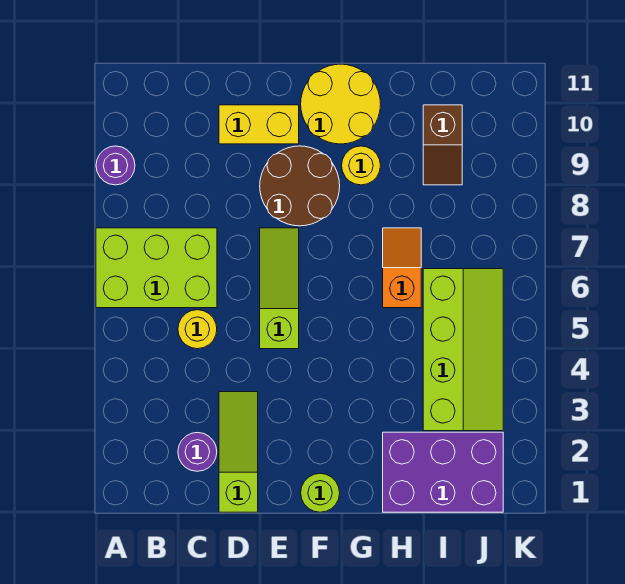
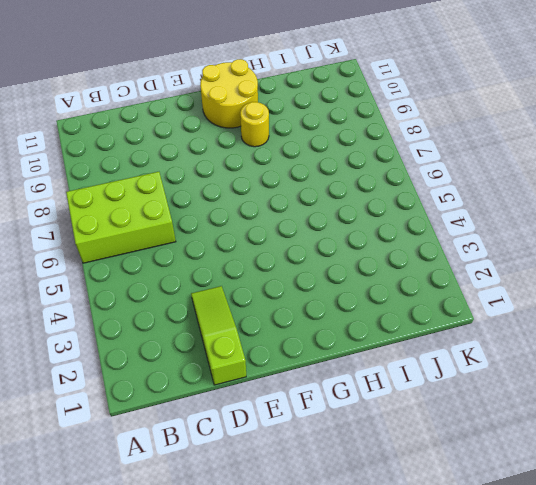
none -> purple round brick A9 level 1
none -> purple round brick C2 level 1
none -> yellow round brick C5 level 1

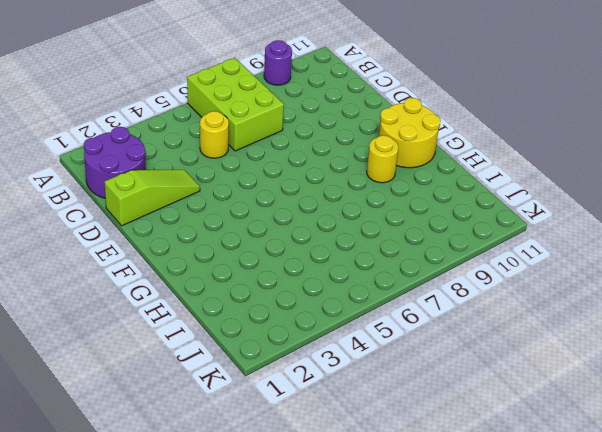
purple round brick B1:C2 level 1 -> purple round brick C2 level 1
none -> yellow brick D10:E10 level 1
none -> lime slope E5:E7 level 1 top 5
none -> brown round brick E8:F9 level 1

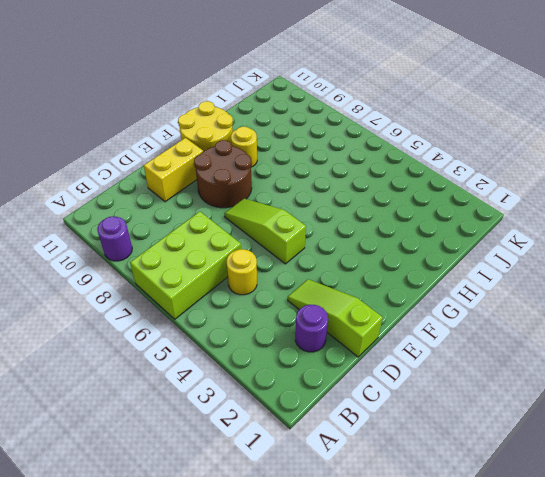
none -> lime round brick F1 level 1
none -> purple brick H1:J2 level 1
none -> orange slope H6:H7 level 1 top 6

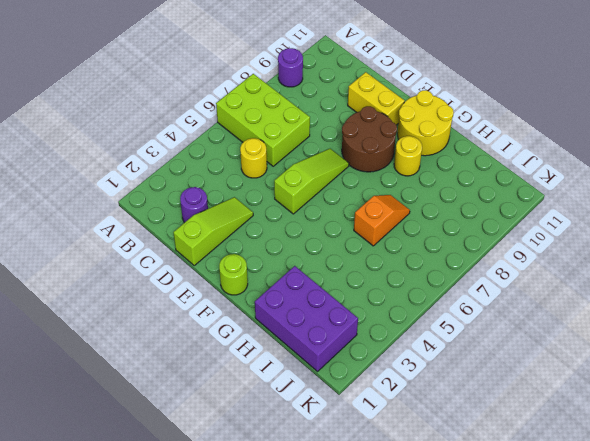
none -> lime slope I3:J6 level 1 top I
none -> brown slope I9:I10 level 1 top 10

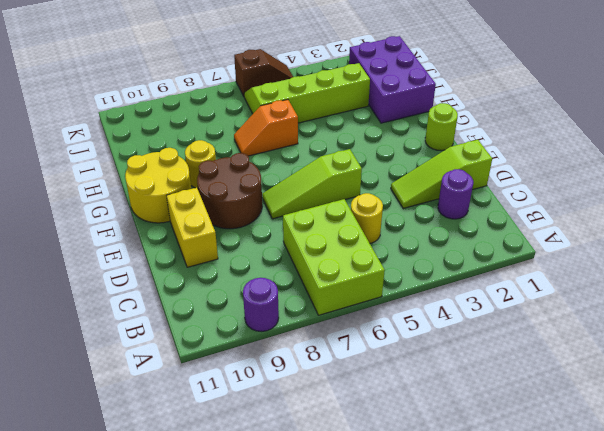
brown slope K5:K6 level 1 top 6 -> brown slope I9:I10 level 1 top 10

